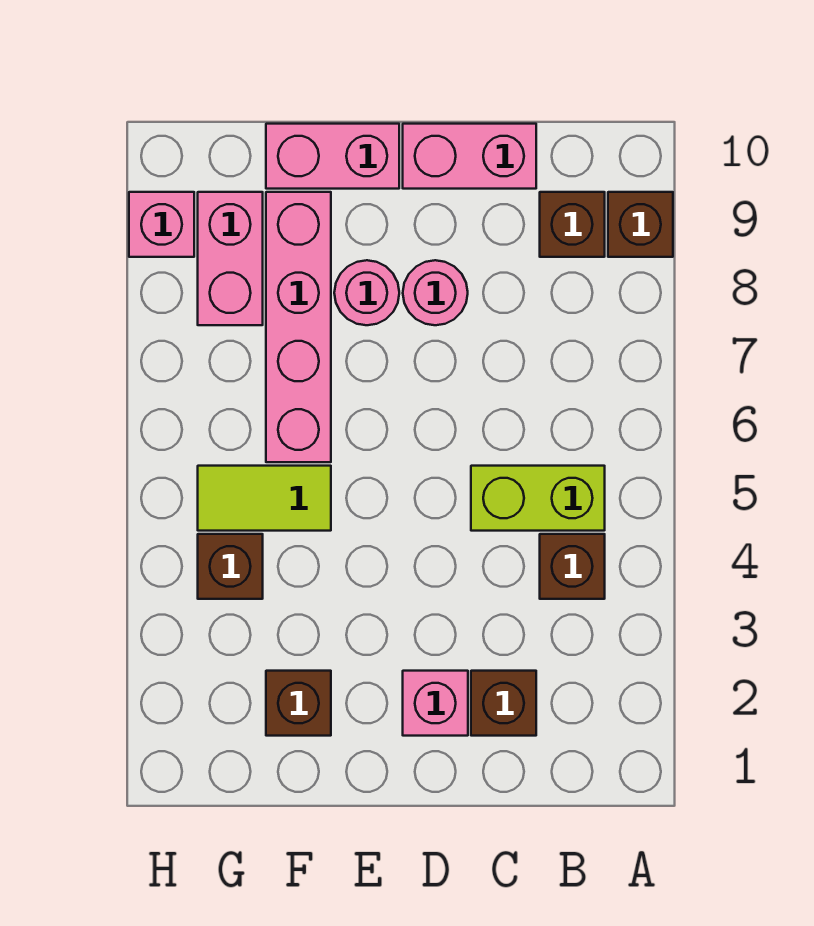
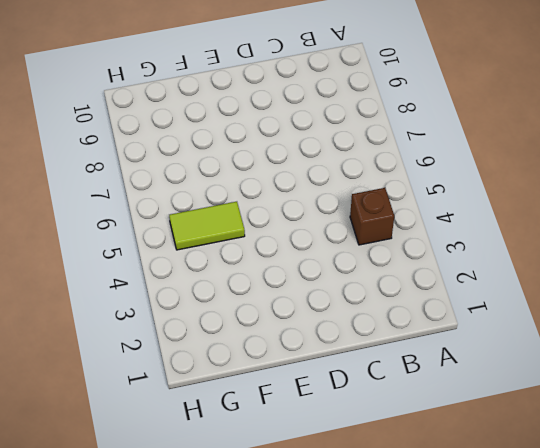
none -> brown brick A9 level 1
none -> lime brick B5:C5 level 1
none -> brown brick B9 level 1

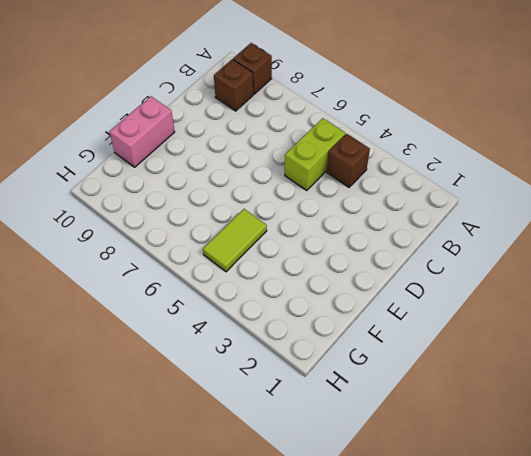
none -> brown brick C2 level 1
none -> pink brick C10:D10 level 1
none -> pink brick D2 level 1

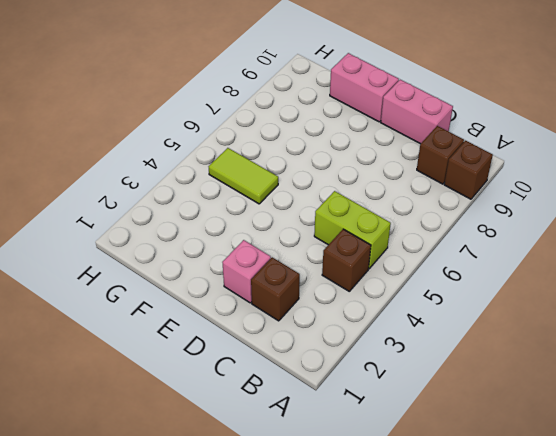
none -> pink round brick D8 level 1
none -> pink round brick E8 level 1
none -> brown brick F2 level 1

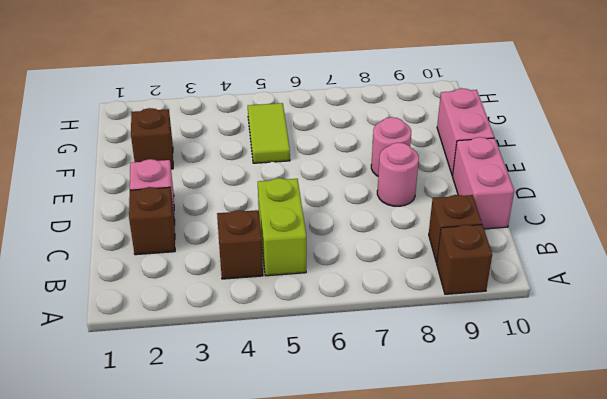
none -> pink brick F6:F9 level 1
none -> brown brick G4 level 1
none -> pink brick G8:G9 level 1

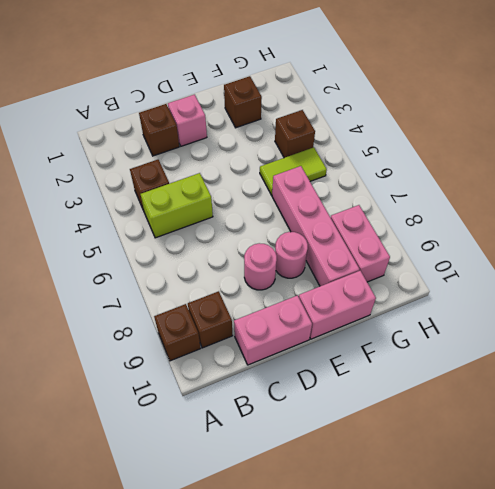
none -> pink brick H9 level 1

